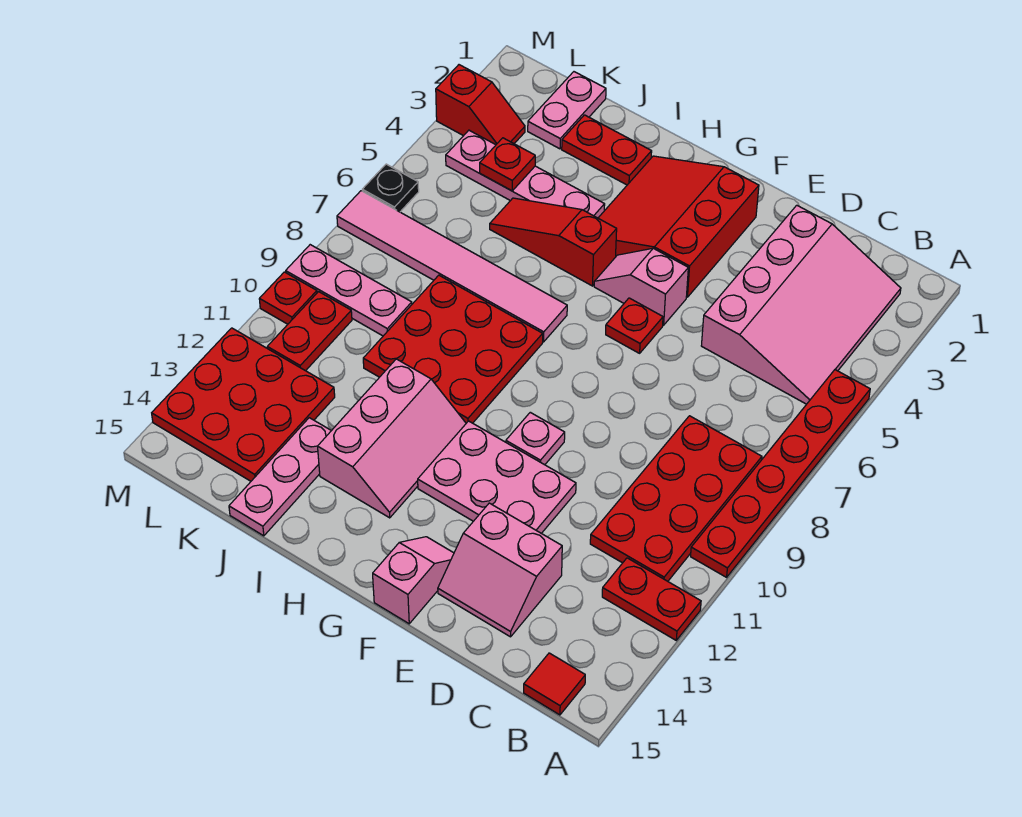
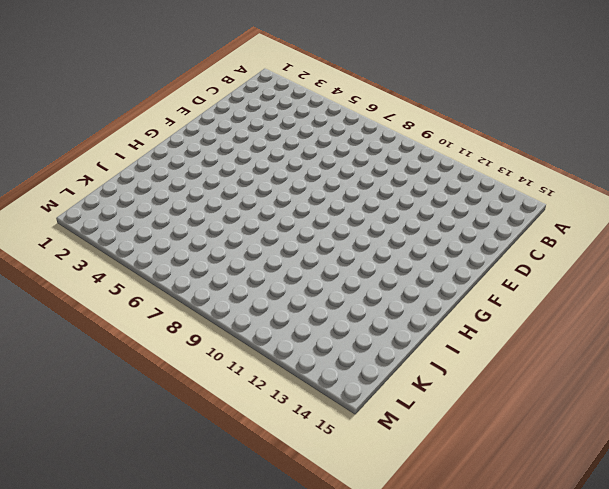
none -> red plate A5:A10 level 1
none -> red plate A12:B12 level 1
none -> pink slope B2:D5 level 1 top D

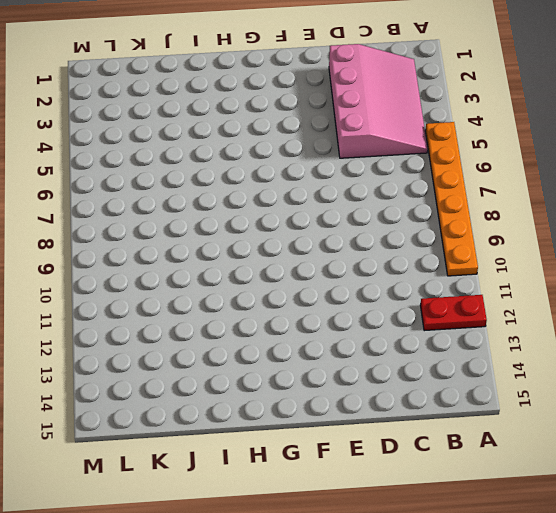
orange plate A5:A10 level 1 -> red plate A5:A10 level 1
none -> red plate B8:C11 level 1
none -> red tile B15 level 1
none -> pink slope D13:E14 level 1 top 13

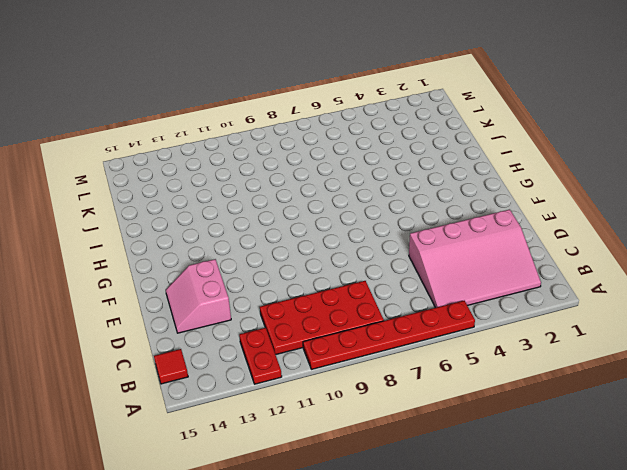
none -> pink plate E11:G12 level 1
none -> red slope F2:H4 level 1 top F
none -> pink slope F5:G5 level 1 top F

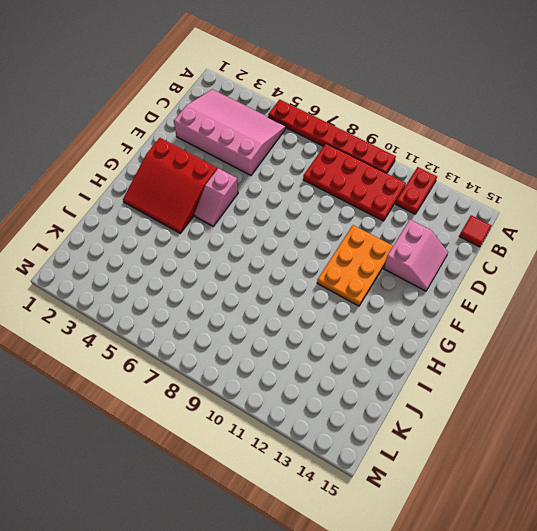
orange plate E11:G12 level 1 -> pink plate E11:G12 level 1
none -> red plate F6 level 1
none -> pink plate F10 level 1
none -> pink slope F14:F15 level 1 top 15

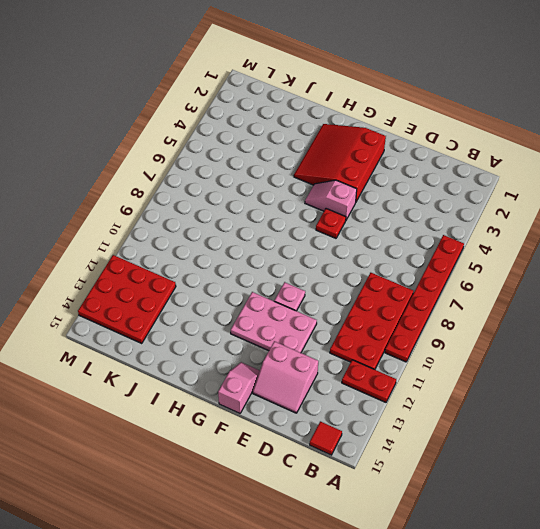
none -> pink slope B2:D5 level 1 top D
none -> red slope H5:J5 level 1 top H
none -> pink tile H7:M7 level 1

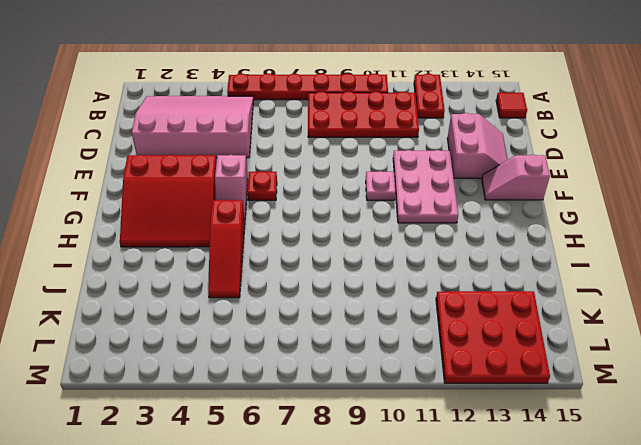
none -> pink tile H7:M7 level 1
none -> red plate H8:J10 level 1
none -> pink slope H11:I13 level 1 top I

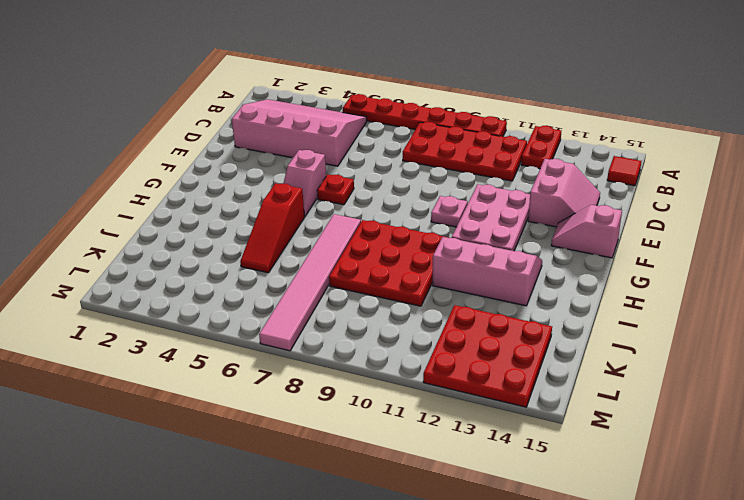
none -> red slope F2:H4 level 1 top F
none -> red plate I2:J2 level 1
none -> pink plate I4:L4 level 1

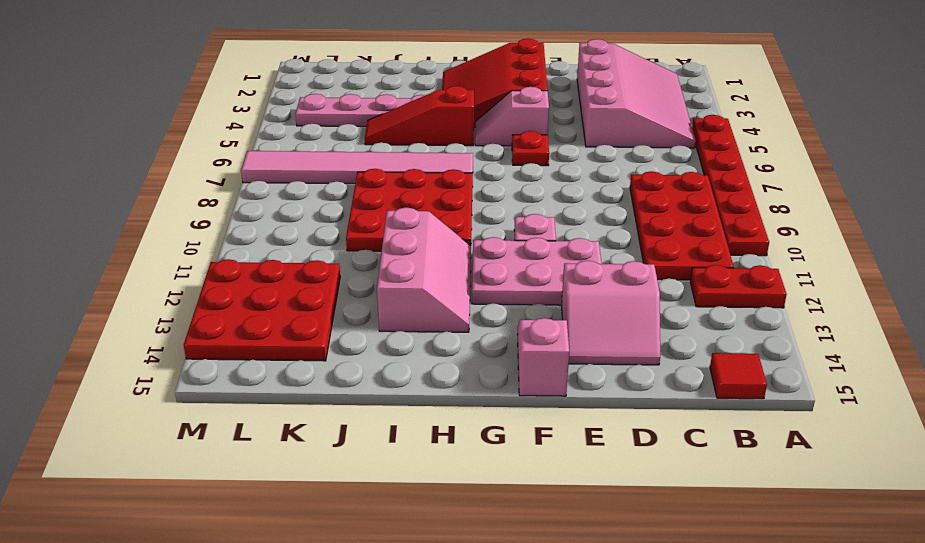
none -> red plate I2:J2 level 1
none -> pink plate J13:J15 level 1
none -> pink plate K1:K2 level 1

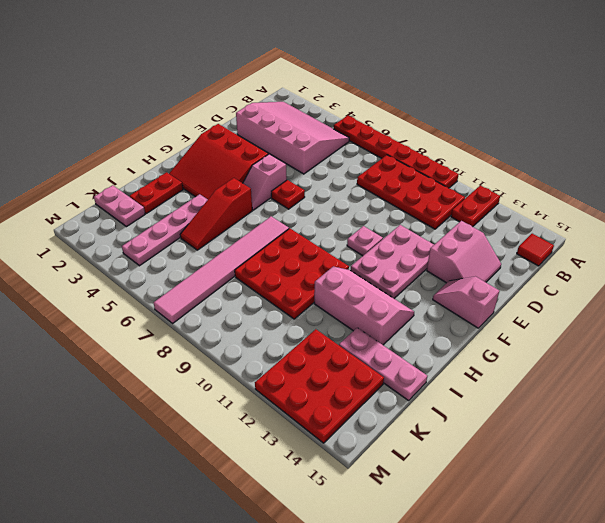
none -> pink plate K9:M9 level 1
none -> red slope L3:M3 level 1 top M
none -> red plate L10:L11 level 1

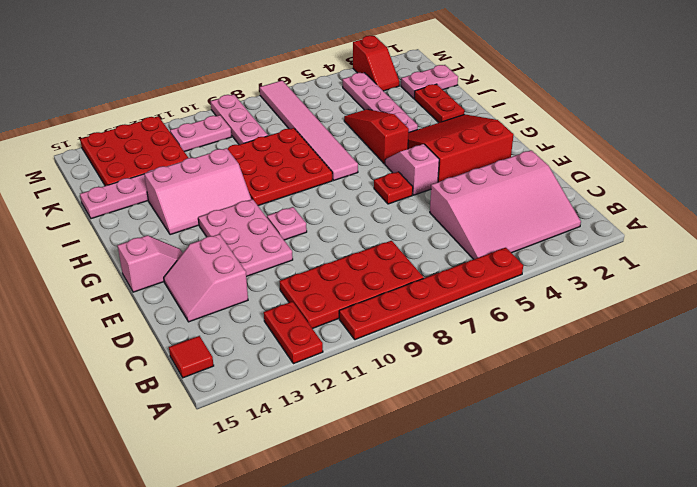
pink plate L10:L11 level 1 -> red plate L10:L11 level 1
none -> black plate M6 level 1
none -> red plate M10 level 1
none -> red plate K4 level 2

